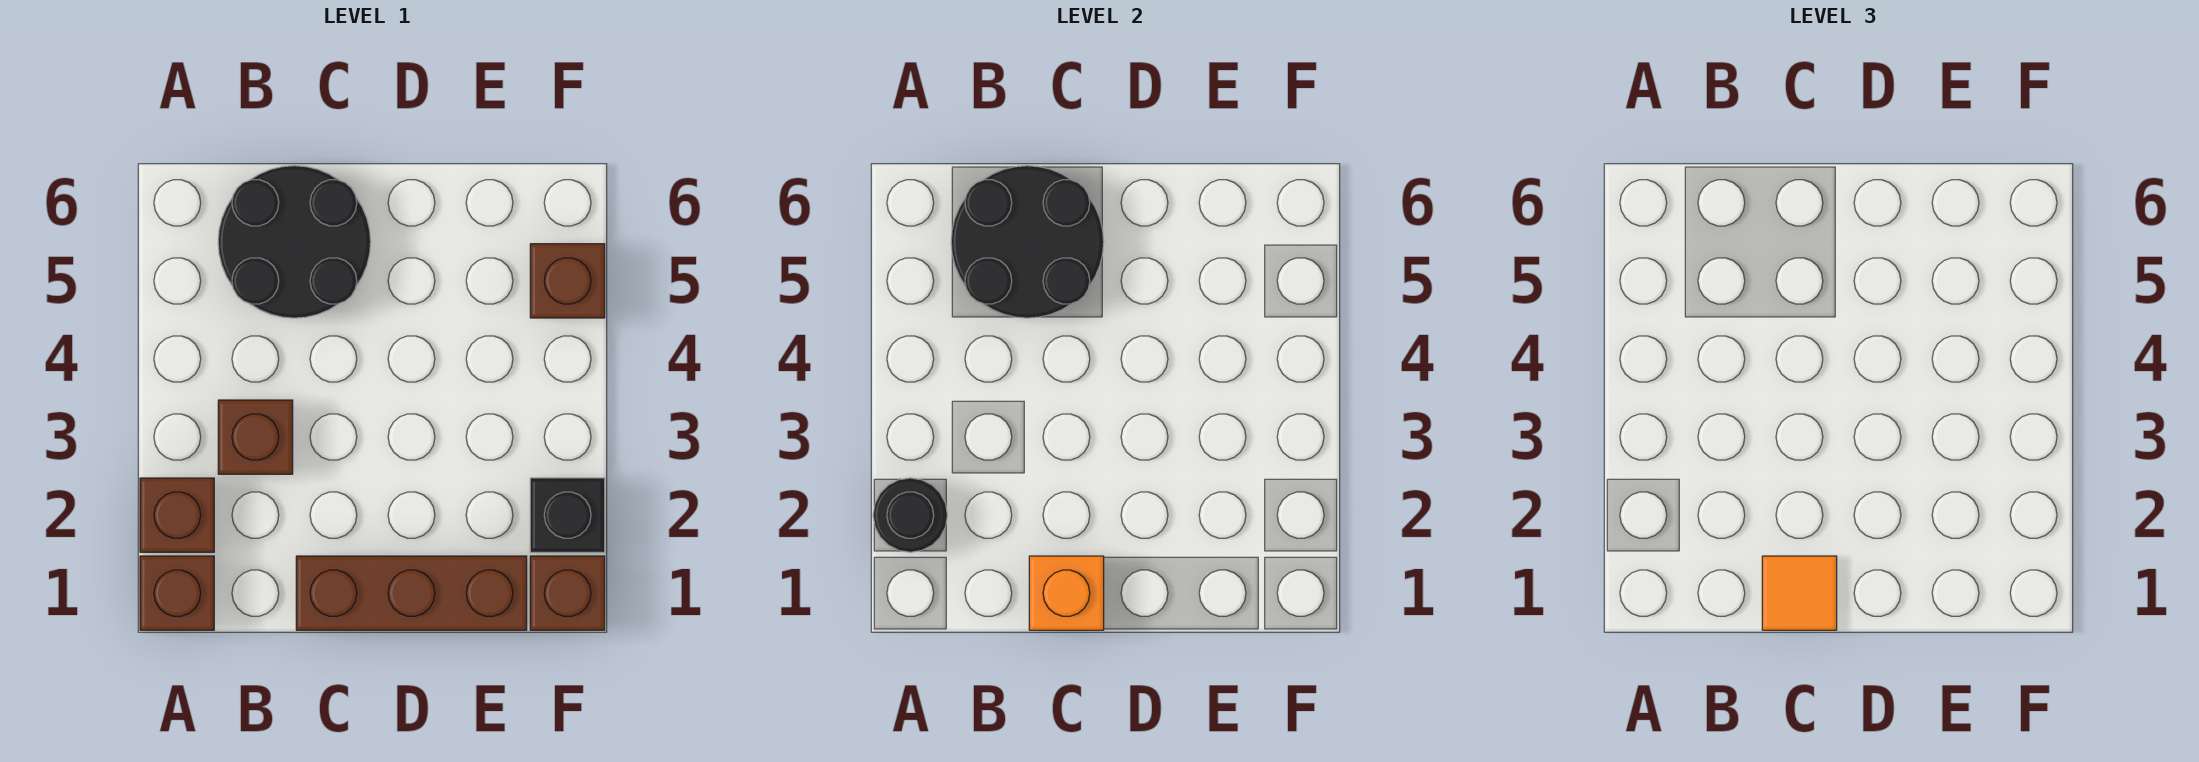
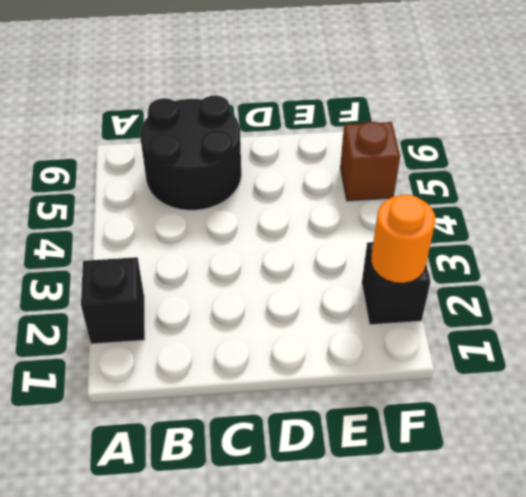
black brick A2 level 1 -> brown brick A2 level 1
orange round brick F2 level 2 -> none
none -> brown brick A1 level 1
none -> brown brick B3 level 1
none -> brown brick C1:E1 level 1

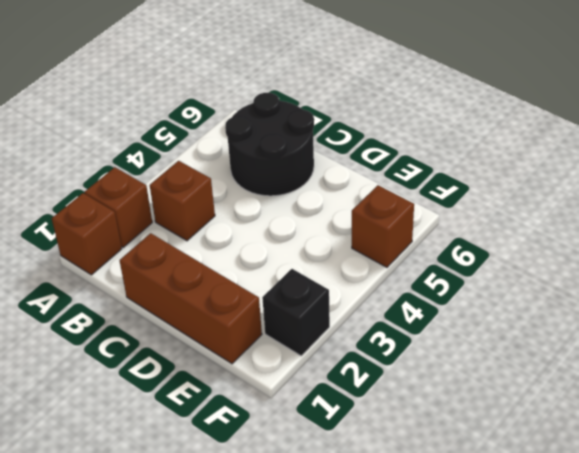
none -> brown brick F1 level 1
none -> black round brick A2 level 2
none -> black round brick B5:C6 level 2

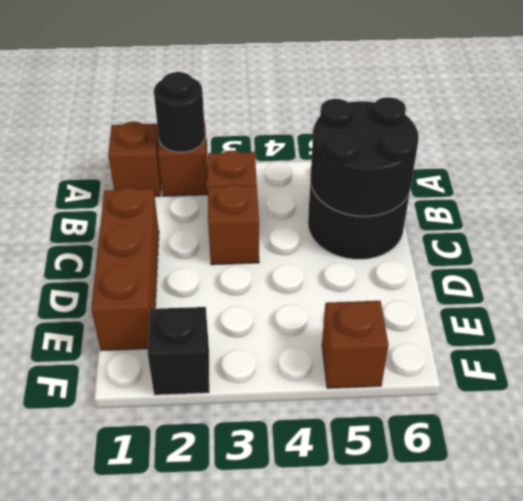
brown brick C3 level 1 -> brown brick F1 level 1
none -> orange brick C1 level 2
none -> orange tile C1 level 3

